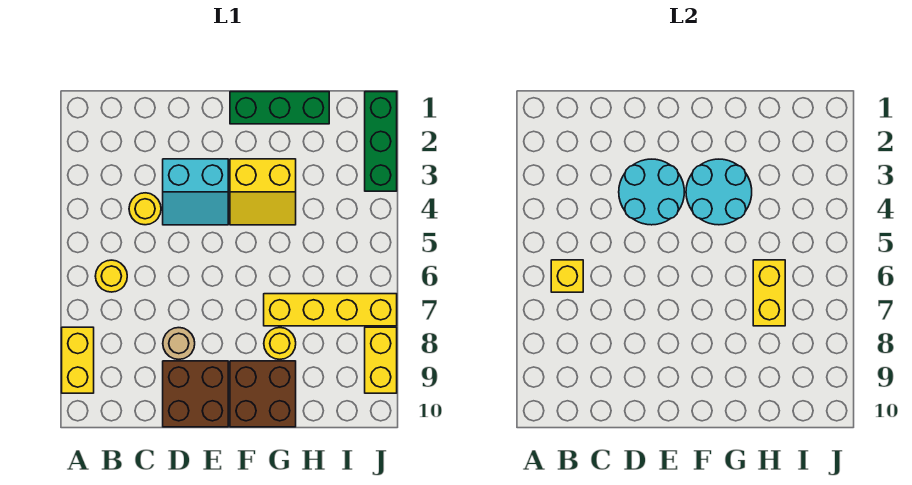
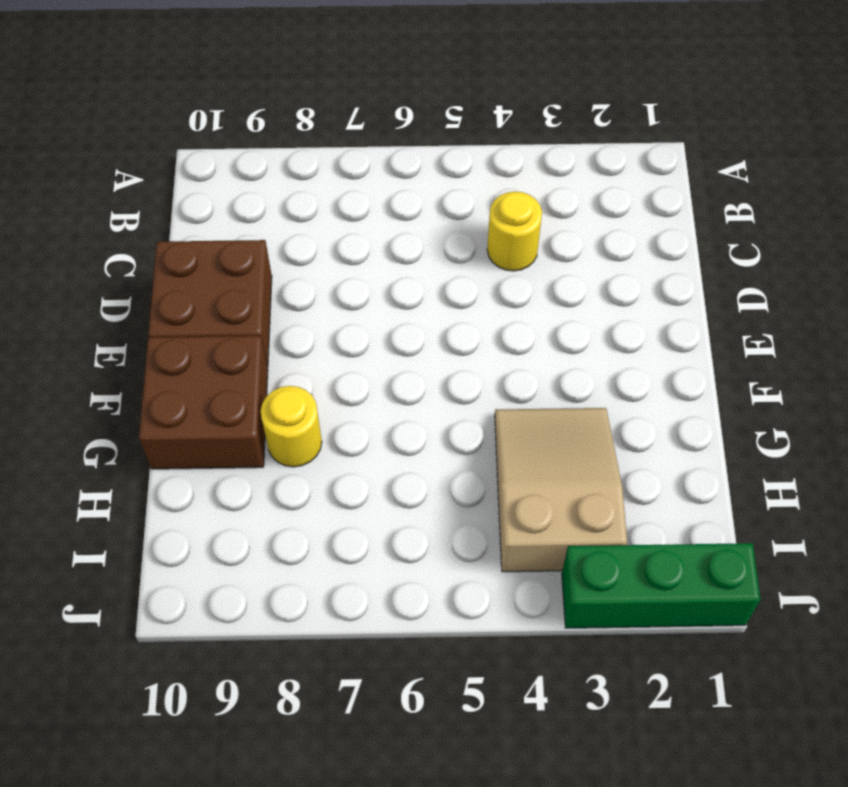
tan slope G3:I4 level 1 top I -> yellow slope F3:G4 level 1 top 3
none -> yellow brick A8:A9 level 1
none -> yellow round brick B6 level 1
none -> cyan slope D3:E4 level 1 top 3

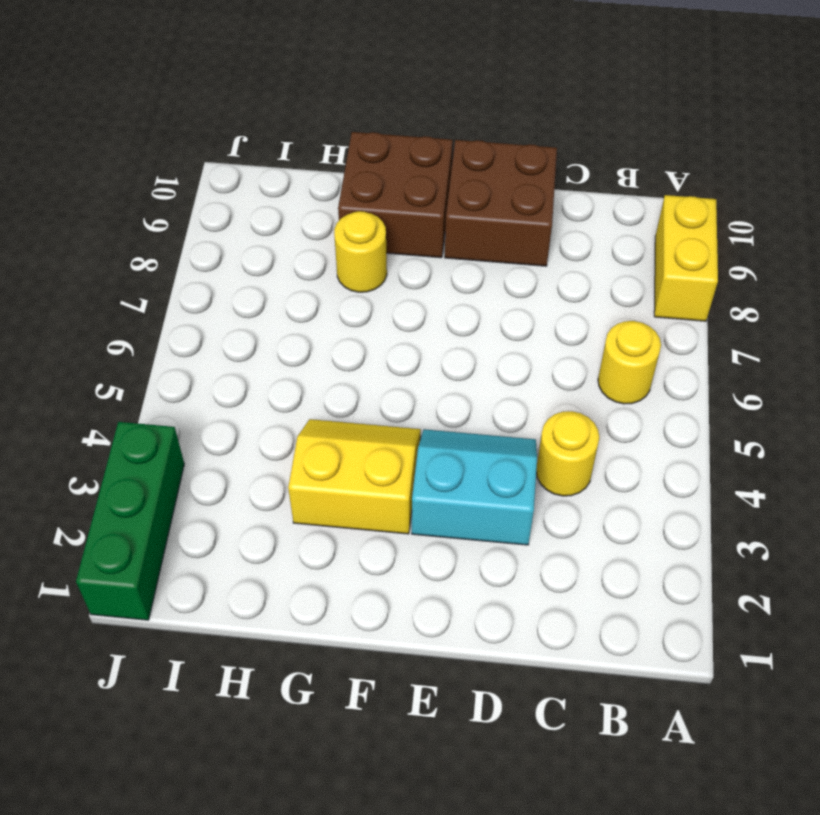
none -> tan round brick D8 level 1
none -> green brick F1:H1 level 1
none -> yellow brick G7:J7 level 1

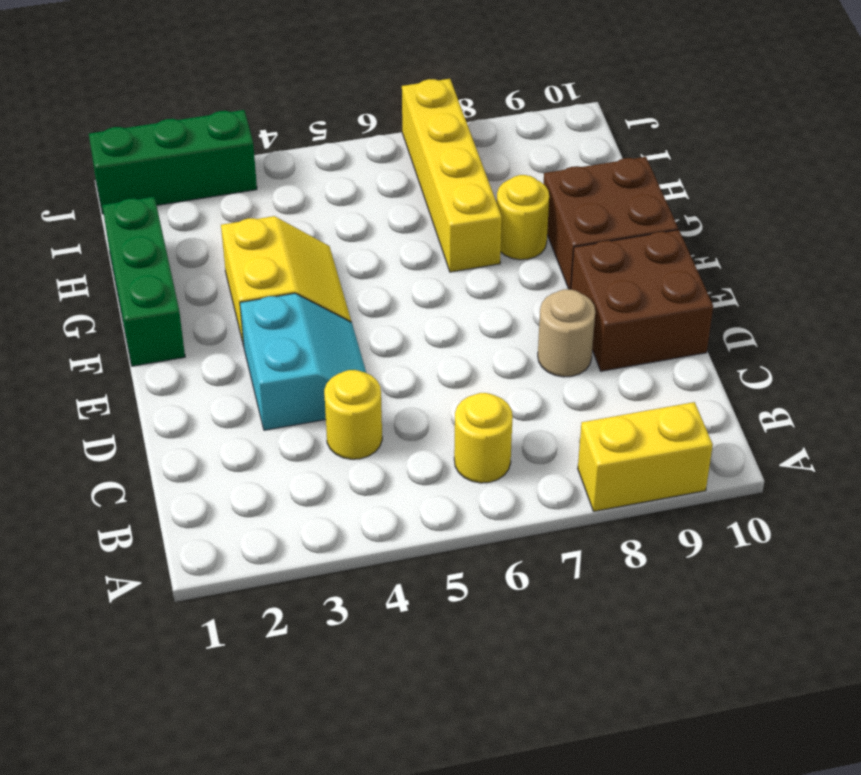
none -> yellow brick J8:J9 level 1
none -> yellow brick B6 level 2
none -> cyan round brick D3:E4 level 2

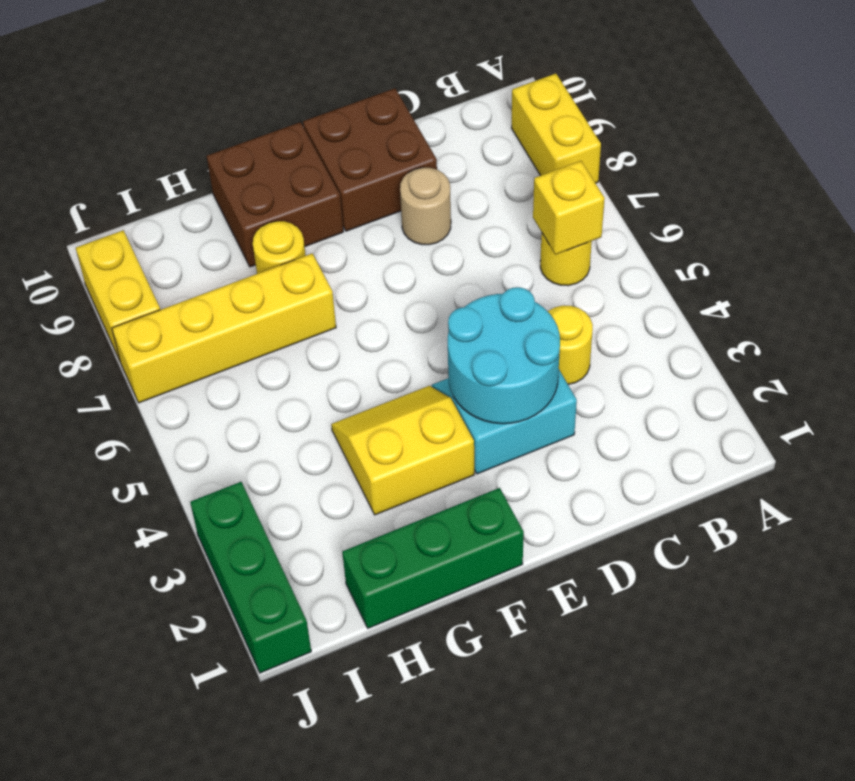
none -> cyan round brick F3:G4 level 2
none -> yellow brick H6:H7 level 2

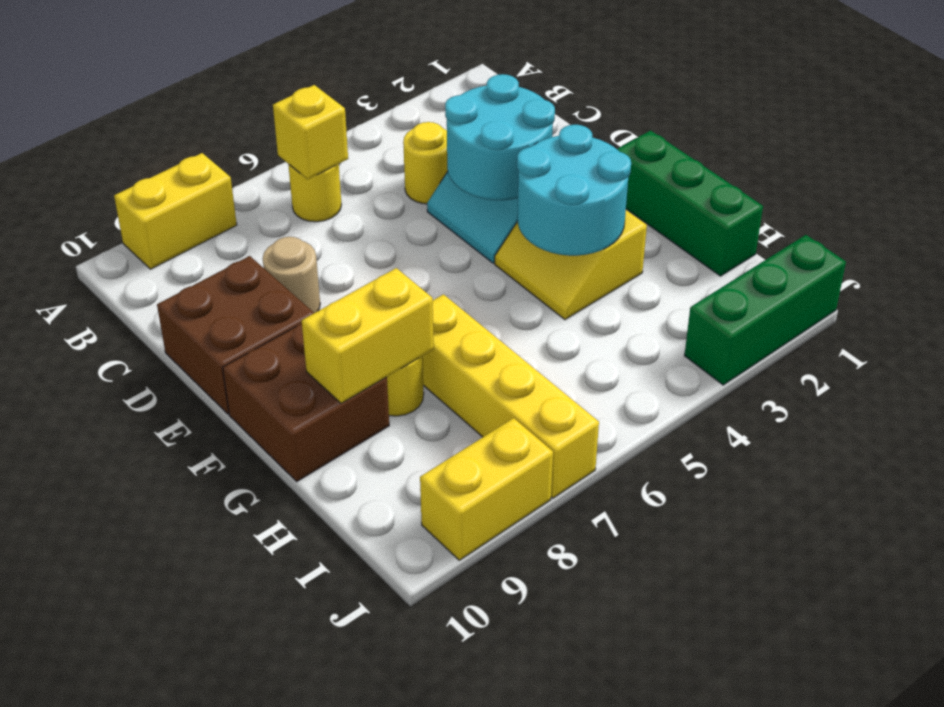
yellow brick G8:G9 level 2 -> yellow brick H6:H7 level 2

